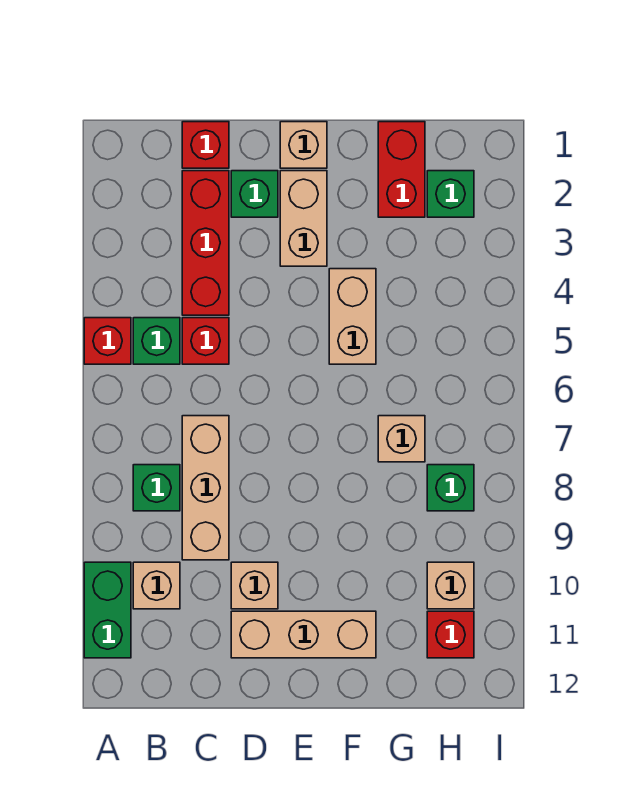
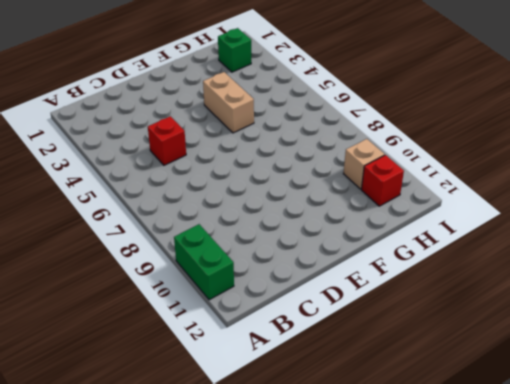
none -> red brick A5 level 1
none -> green brick B5 level 1
none -> green brick B8 level 1

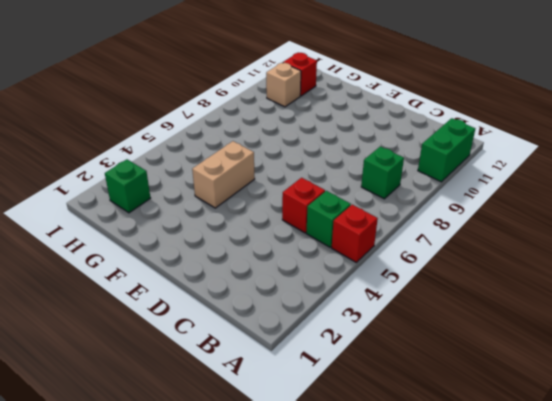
none -> tan brick B10 level 1
none -> red brick C1 level 1
none -> red brick C2:C4 level 1

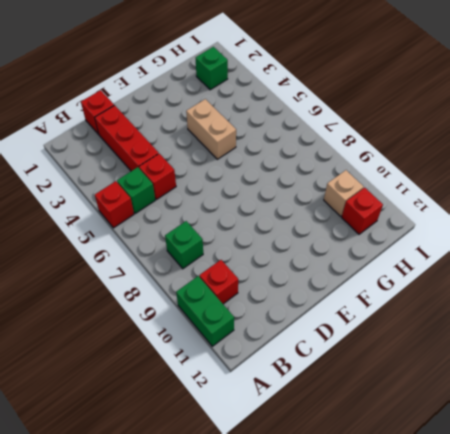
red brick B10 level 1 -> tan brick B10 level 1
none -> tan brick C7:C9 level 1
none -> green brick D2 level 1
none -> tan brick D10 level 1

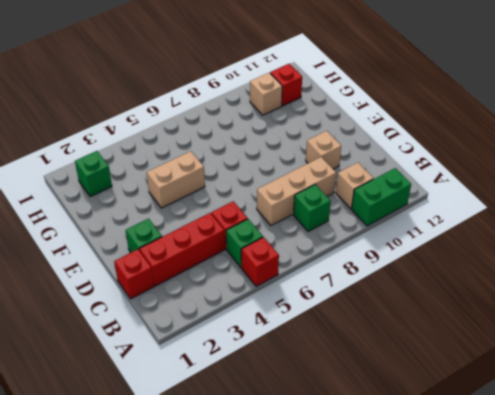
none -> tan brick D11:F11 level 1
none -> tan brick E1 level 1
none -> tan brick E2:E3 level 1

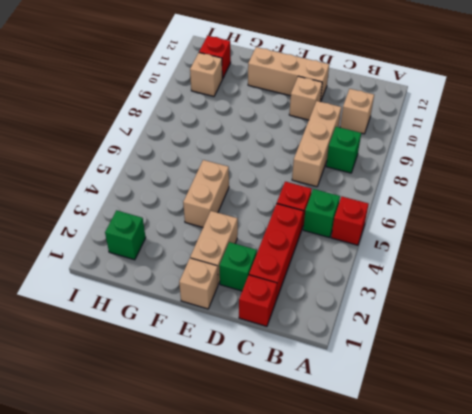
none -> green brick A10:A11 level 1
none -> red brick G1:G2 level 1
none -> tan brick G7 level 1

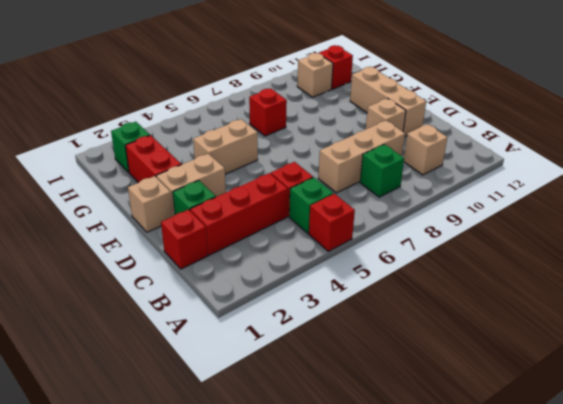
red brick F2:G2 level 1 -> red brick G1:G2 level 1
red brick G7 level 1 -> tan brick G7 level 1
none -> green brick A10:A11 level 1
none -> green brick H8 level 1

